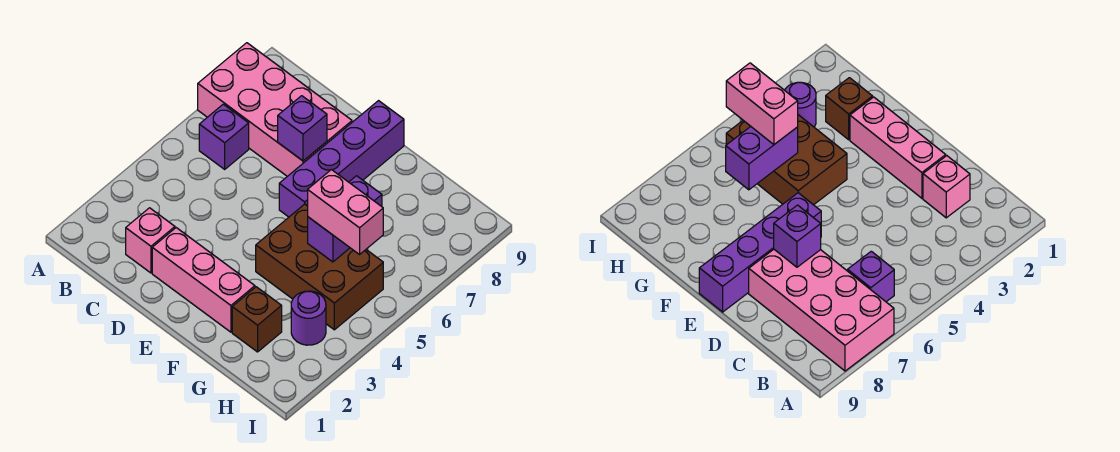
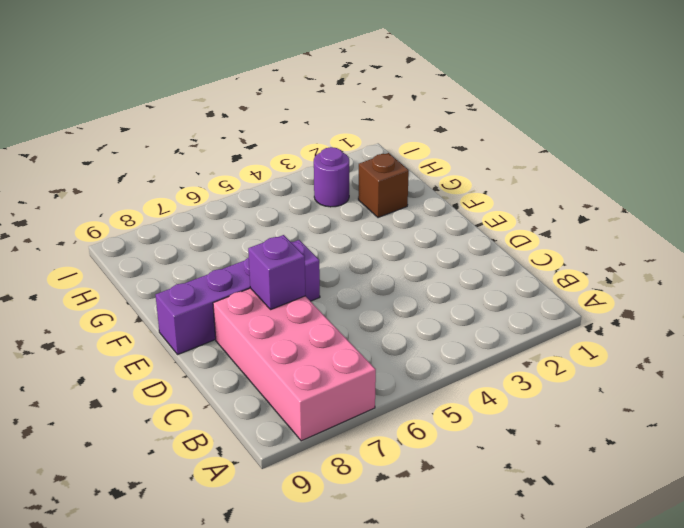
none -> purple brick B6 level 1
none -> pink brick C2 level 1

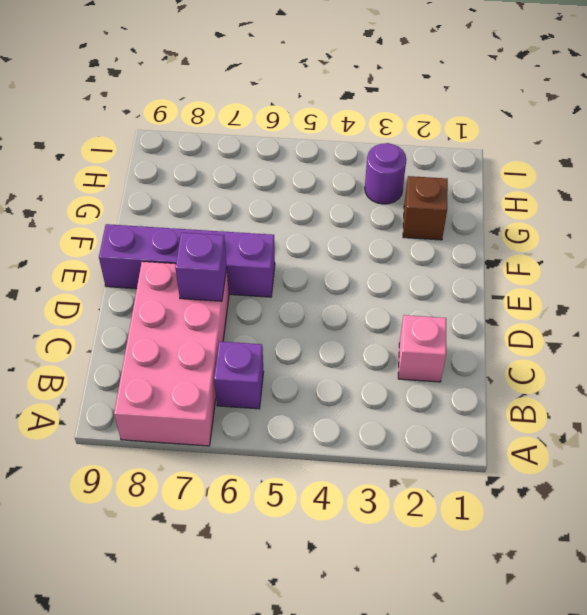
none -> pink brick D2:F2 level 1
none -> brown brick F4:H5 level 1

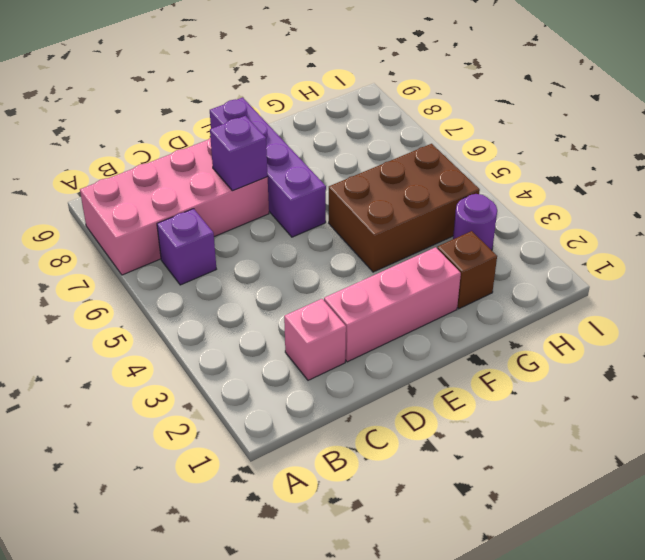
none -> purple brick G5:G6 level 2
none -> pink brick G5:H5 level 3

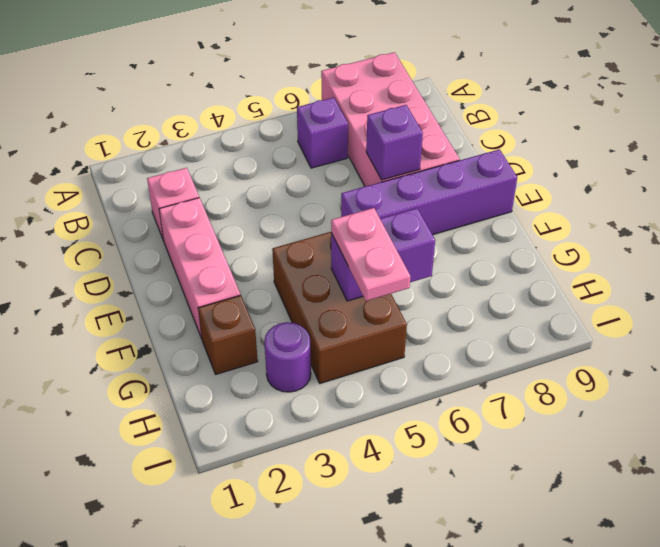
pink plate G5:H5 level 3 -> pink brick G5:H5 level 3

